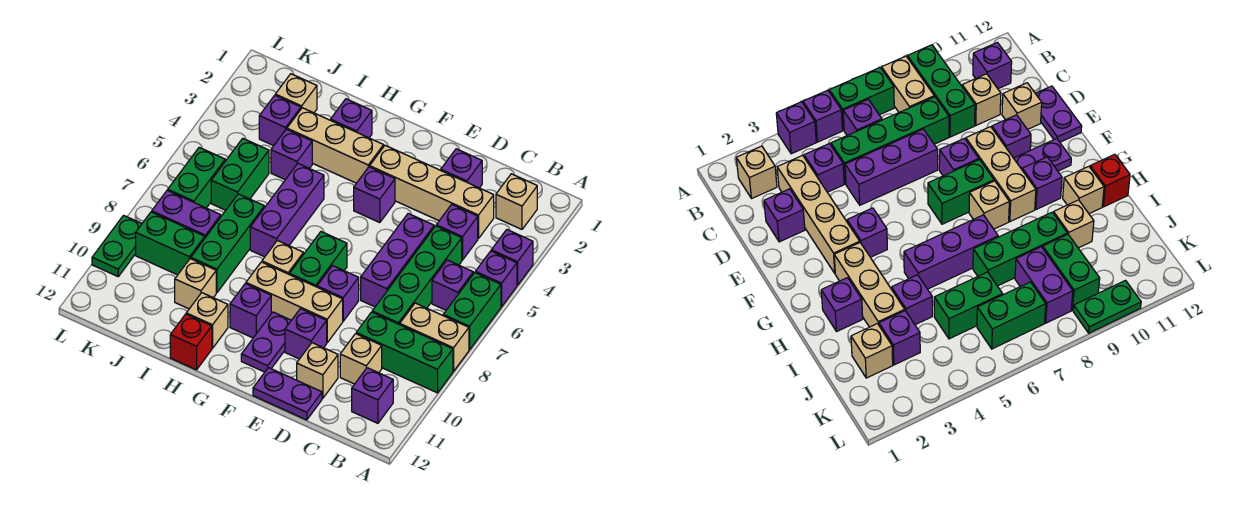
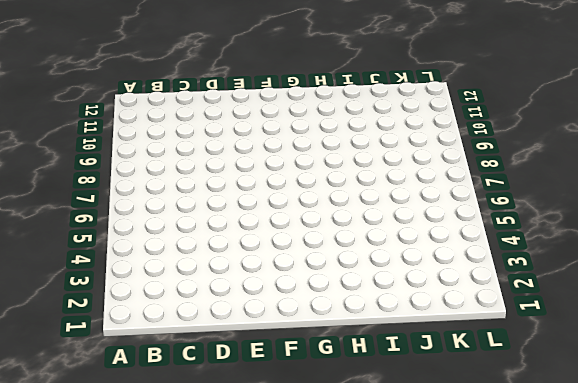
none -> purple brick A4 level 1
none -> purple brick A5 level 1
none -> green brick A6:A7 level 1
none -> tan brick A8:B8 level 1

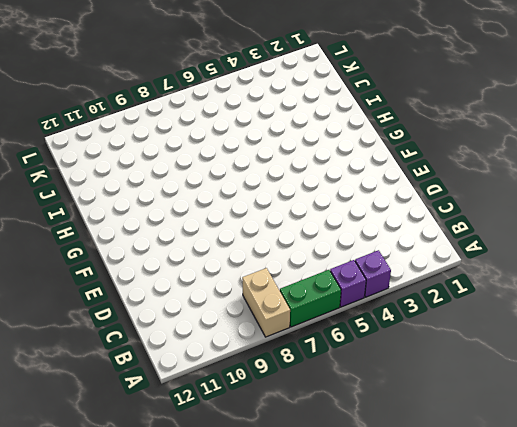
none -> green brick A9:C9 level 1
none -> tan brick B2 level 1
none -> purple brick B6 level 1
none -> purple brick B11 level 1

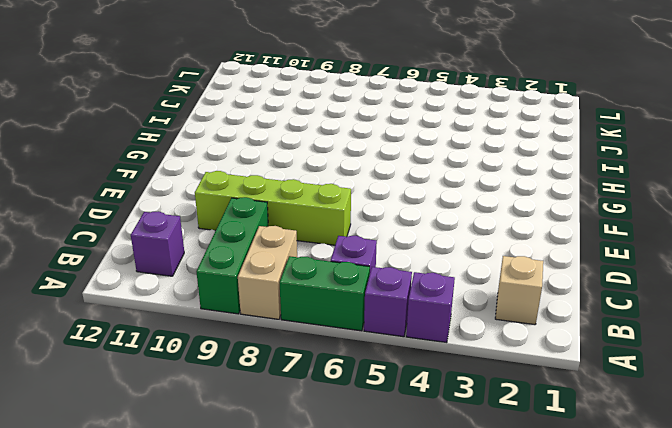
lime brick D7:D10 level 1 -> purple brick D5:D7 level 1
none -> tan brick C3:F3 level 1
none -> purple brick C4 level 1
none -> green brick C5:C8 level 1
none -> tan brick C10 level 1

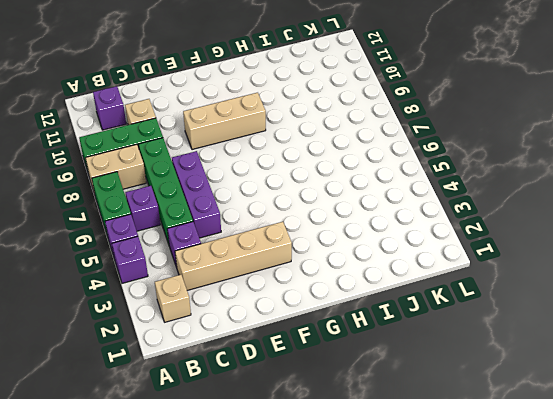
none -> purple brick D2 level 1
none -> tan brick D11 level 1
none -> purple plate D12:E12 level 1
none -> purple brick E8 level 1

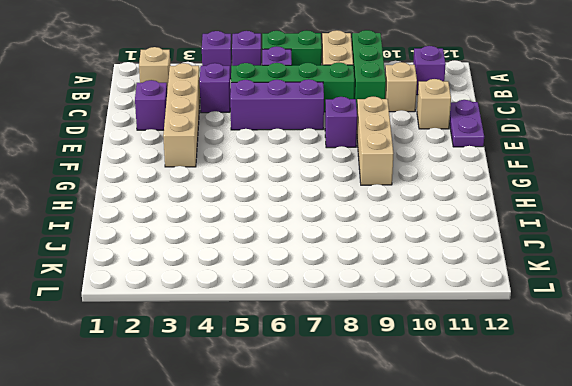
none -> purple brick E10 level 1
none -> purple brick F4 level 1
none -> green brick F7:F8 level 1
none -> purple plate F10:F11 level 1

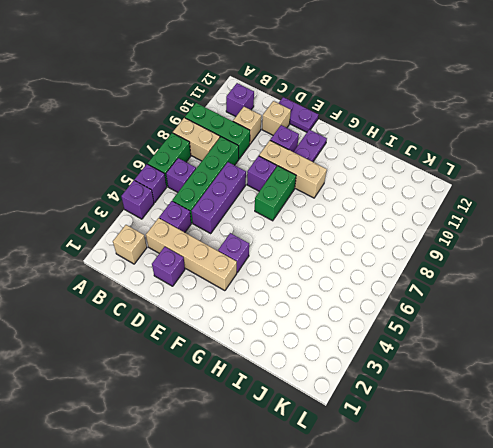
none -> tan brick G3:I3 level 1
none -> tan brick G8 level 1
none -> purple brick G10 level 1
none -> purple brick H2 level 1

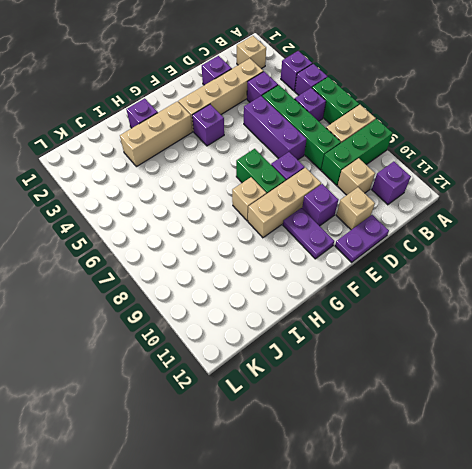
none -> purple brick G10 level 1
none -> purple brick H5:H7 level 1
none -> tan brick H11 level 1
none -> red brick H12 level 1

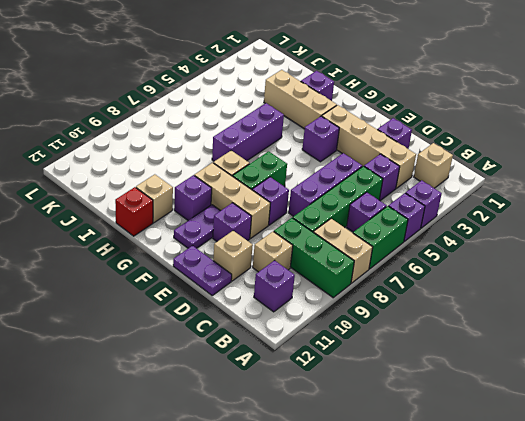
none -> purple brick I4 level 1
none -> green brick I7:I9 level 1
none -> tan brick I10 level 1
none -> tan brick J2 level 1

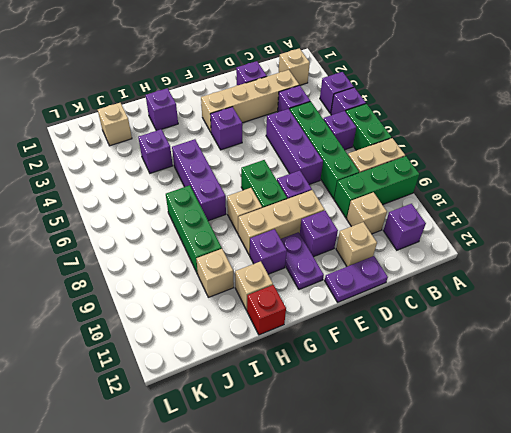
none -> tan brick G3:I3 level 1
none -> purple brick J3 level 1
none -> green brick J5:J6 level 1
none -> purple brick J8:K8 level 1

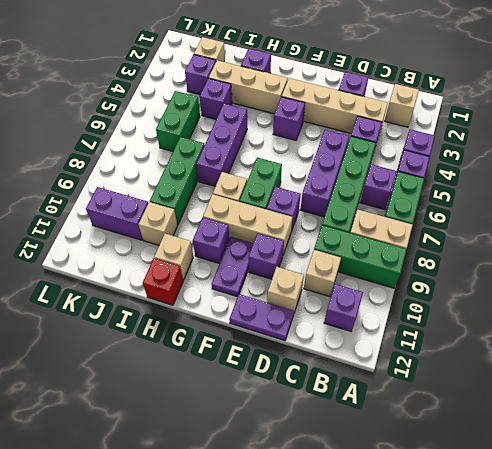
purple brick J10:K10 level 1 -> purple brick J8:K8 level 1
none -> green brick J9:K9 level 1
none -> green brick K6:K7 level 1
none -> green plate L9:L10 level 1

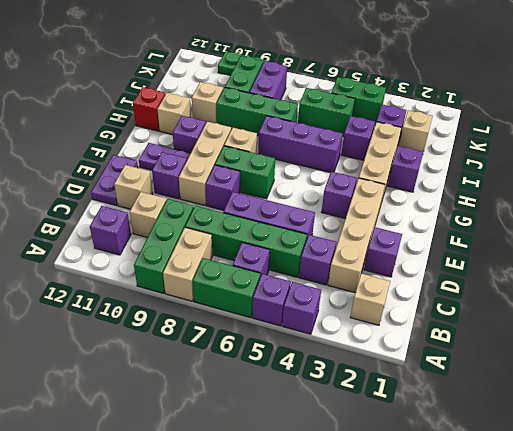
green brick K4:K5 level 1 -> green brick K6:K7 level 1

